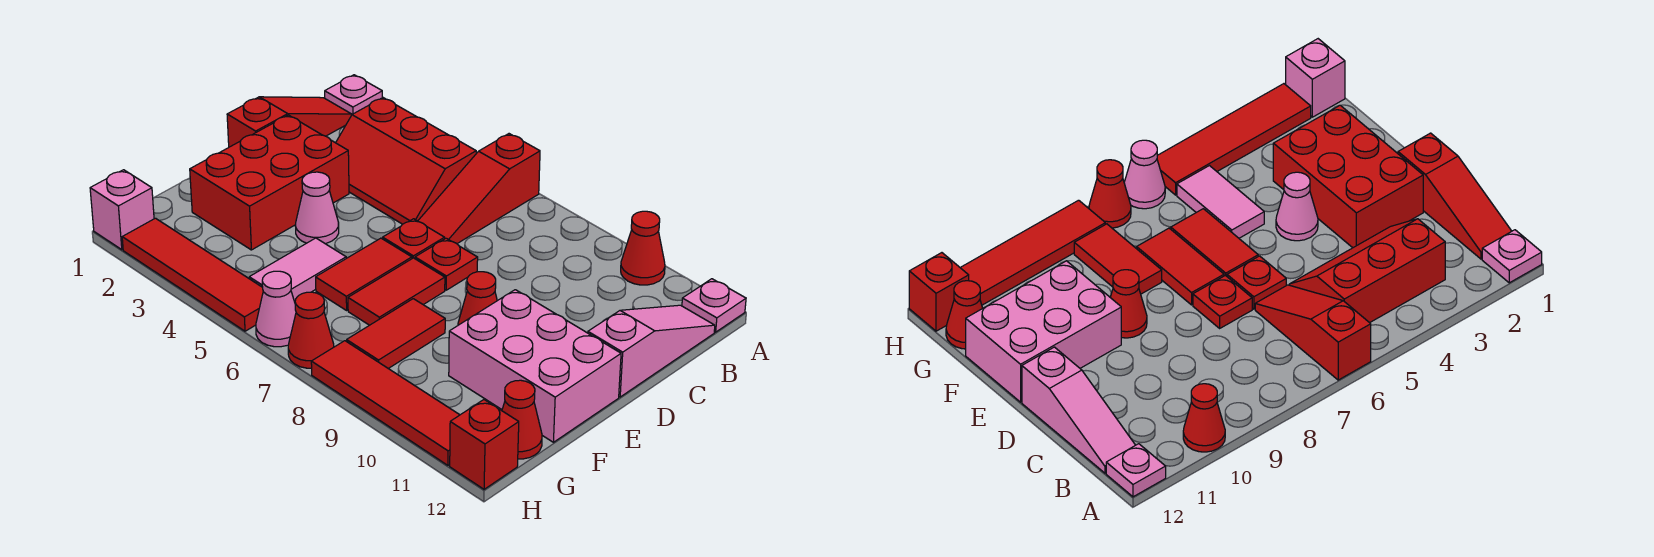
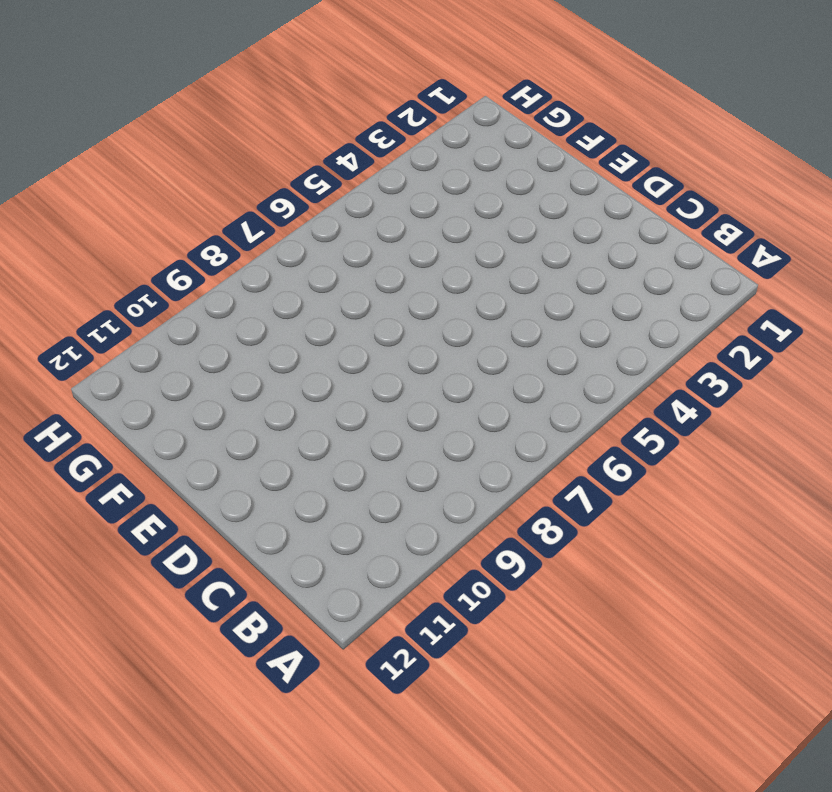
none -> pink plate A1 level 1
none -> red slope A6:C6 level 1 top A
none -> red cone A10 level 1

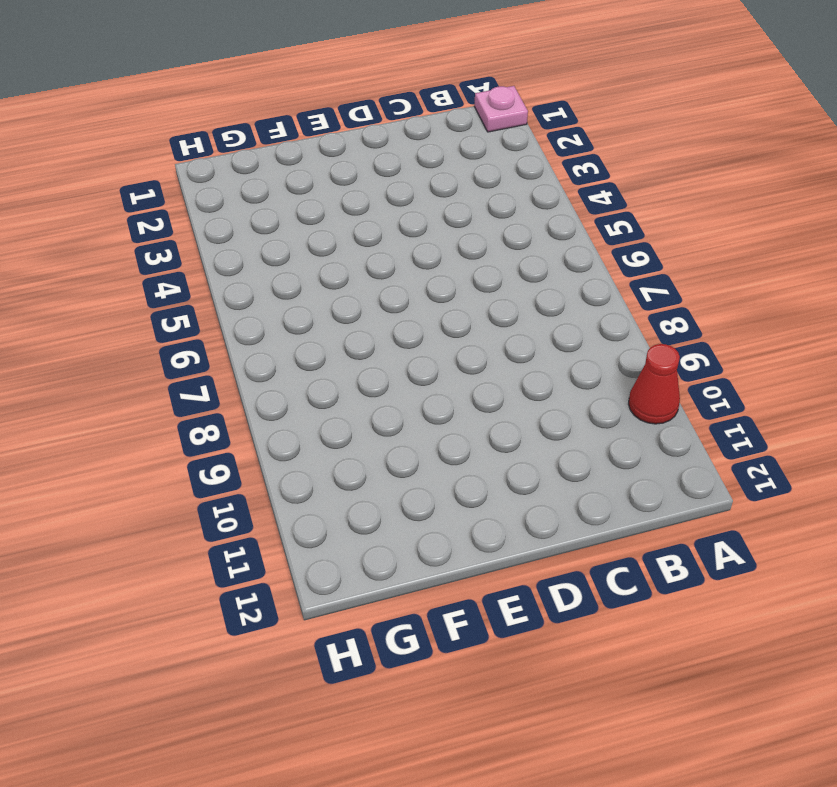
none -> red slope A6:C6 level 1 top A
none -> pink plate A12 level 1
none -> red slope B1:D1 level 1 top D

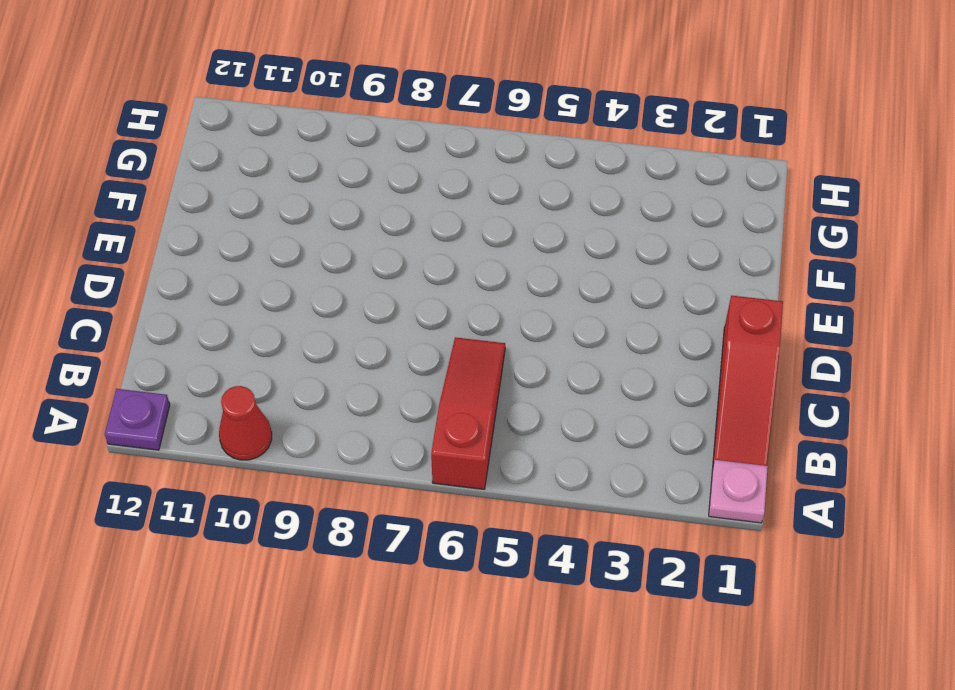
purple plate A12 level 1 -> pink plate A12 level 1
none -> red slope B3:C5 level 1 top B
none -> pink slope B12:D12 level 1 top D
none -> red brick D2:F3 level 1

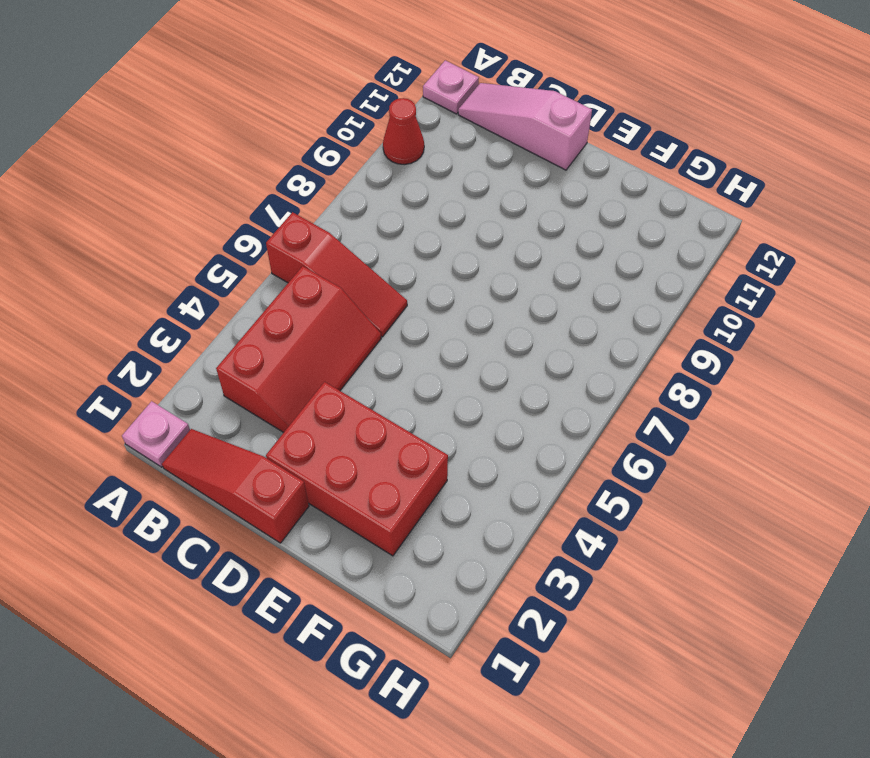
none -> red plate D6 level 1
none -> red plate D7 level 1
none -> pink cone E4 level 1

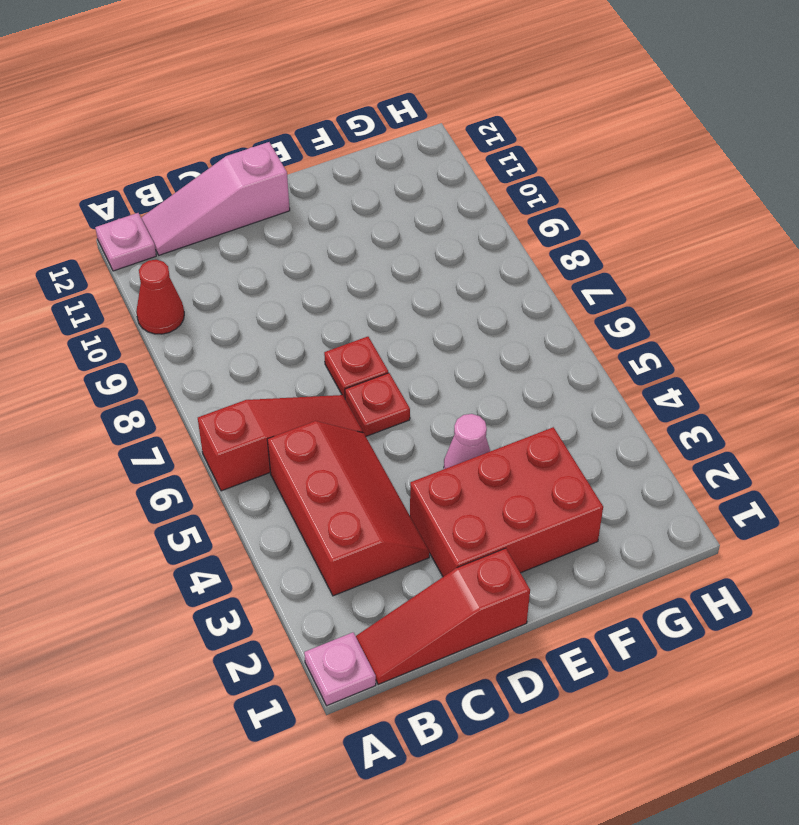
none -> red tile E6:F6 level 1
none -> red tile E7:F7 level 1
none -> red cone E9 level 1

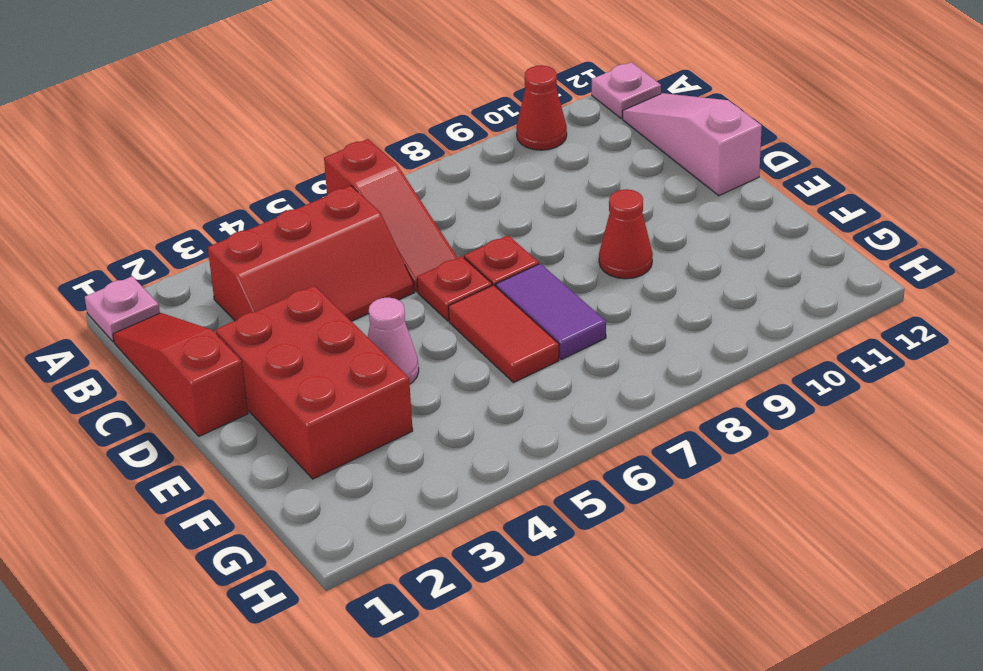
purple tile E7:F7 level 1 -> red tile E7:F7 level 1
none -> pink brick E10:F12 level 1
none -> pink tile F5:G5 level 1
none -> red tile F8:G8 level 1

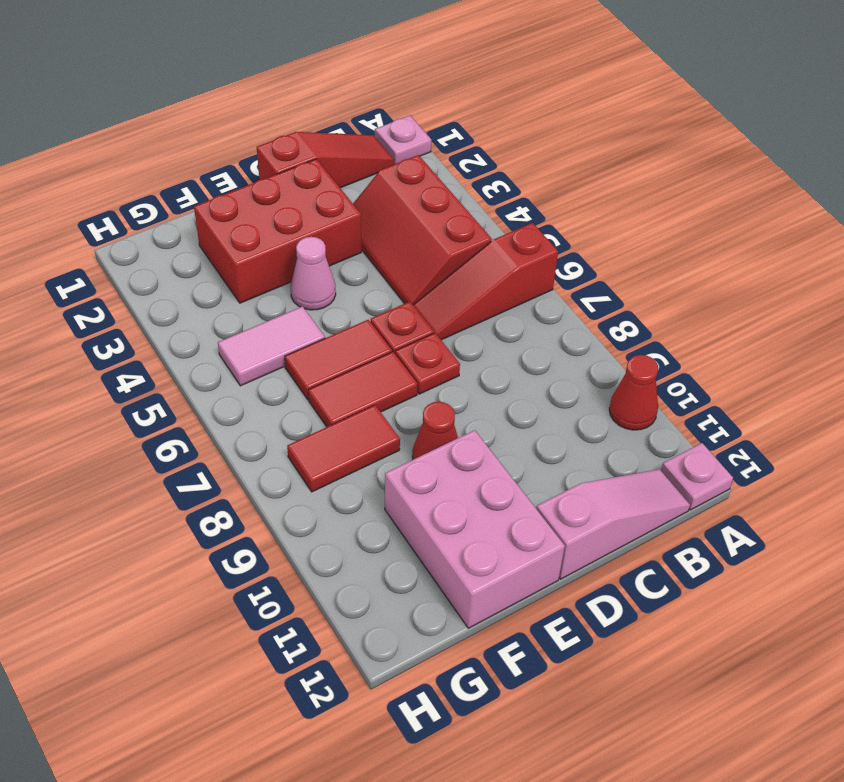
none -> red cone G12 level 1
none -> pink brick H1 level 1
none -> red tile H2:H5 level 1

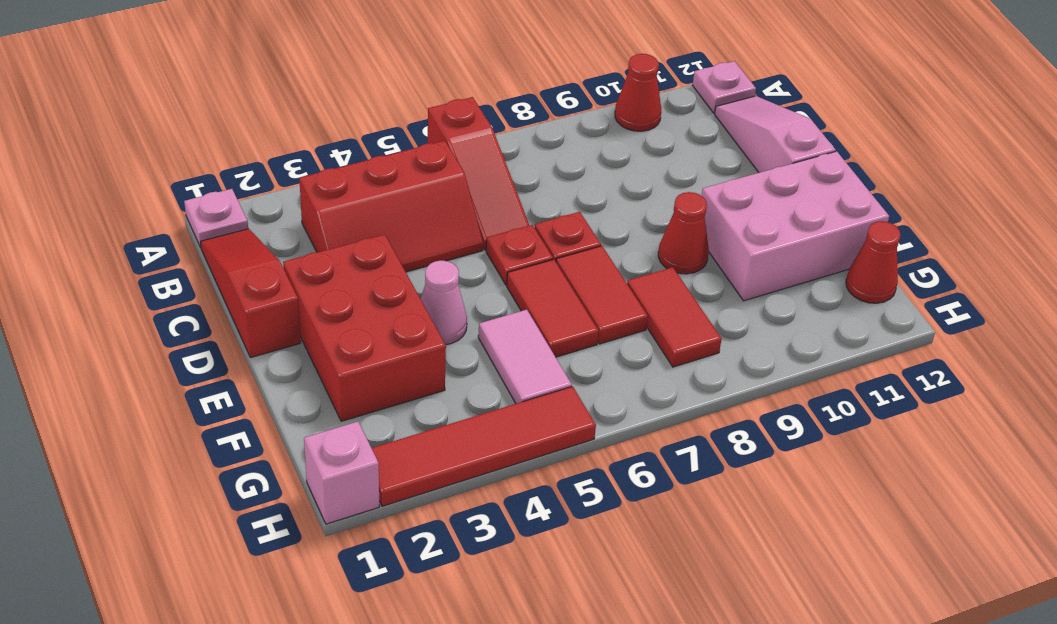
none -> pink cone H6 level 1
none -> red cone H7 level 1
none -> red tile H8:H11 level 1

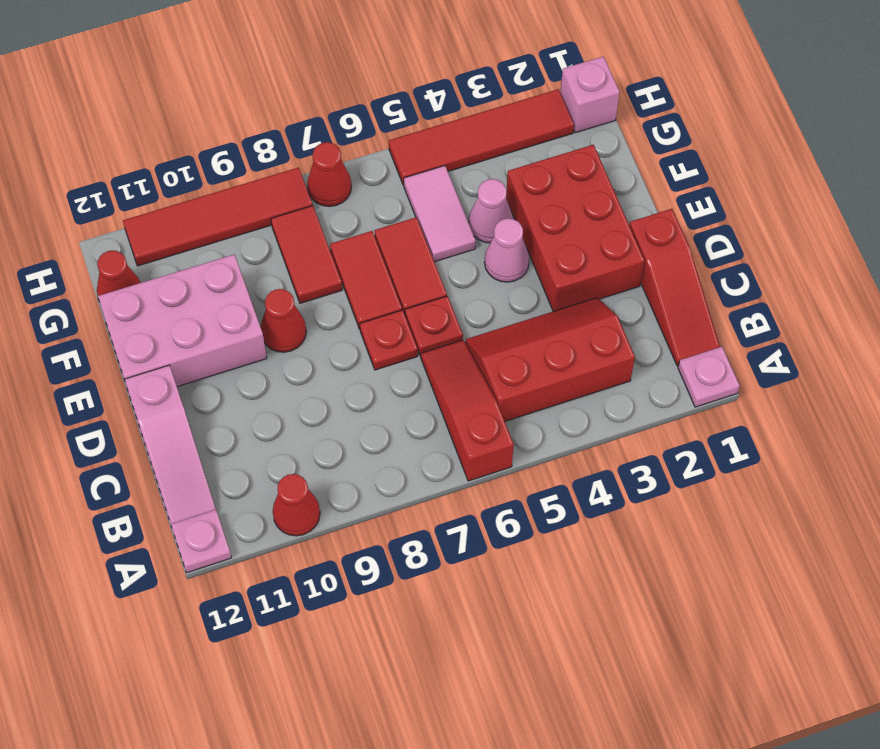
pink cone F4 level 1 -> pink cone H6 level 1
none -> red brick H12 level 1

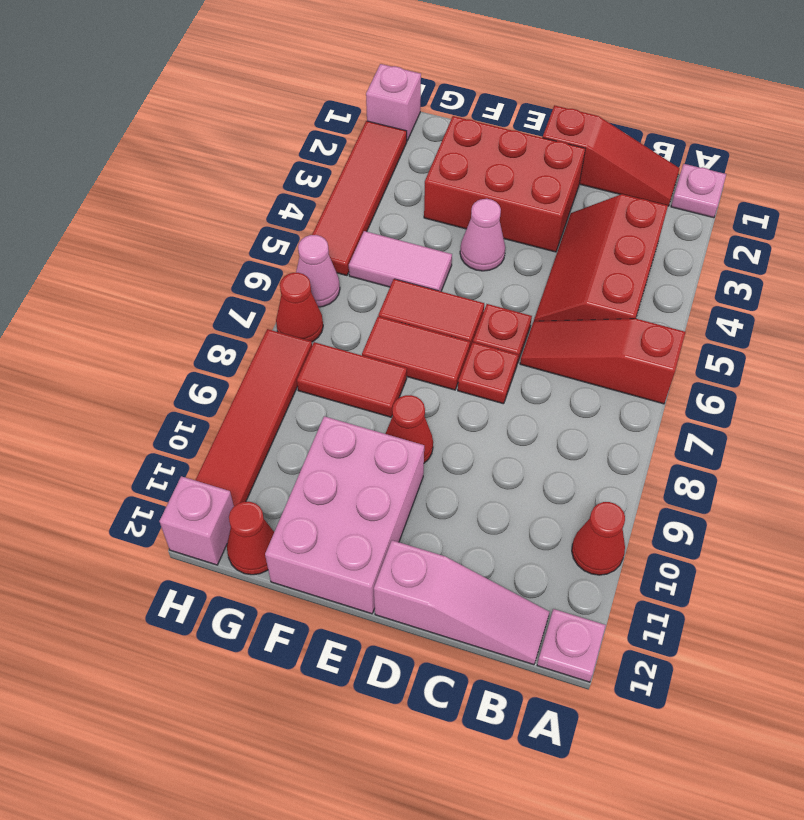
pink brick H12 level 1 -> red brick H12 level 1

